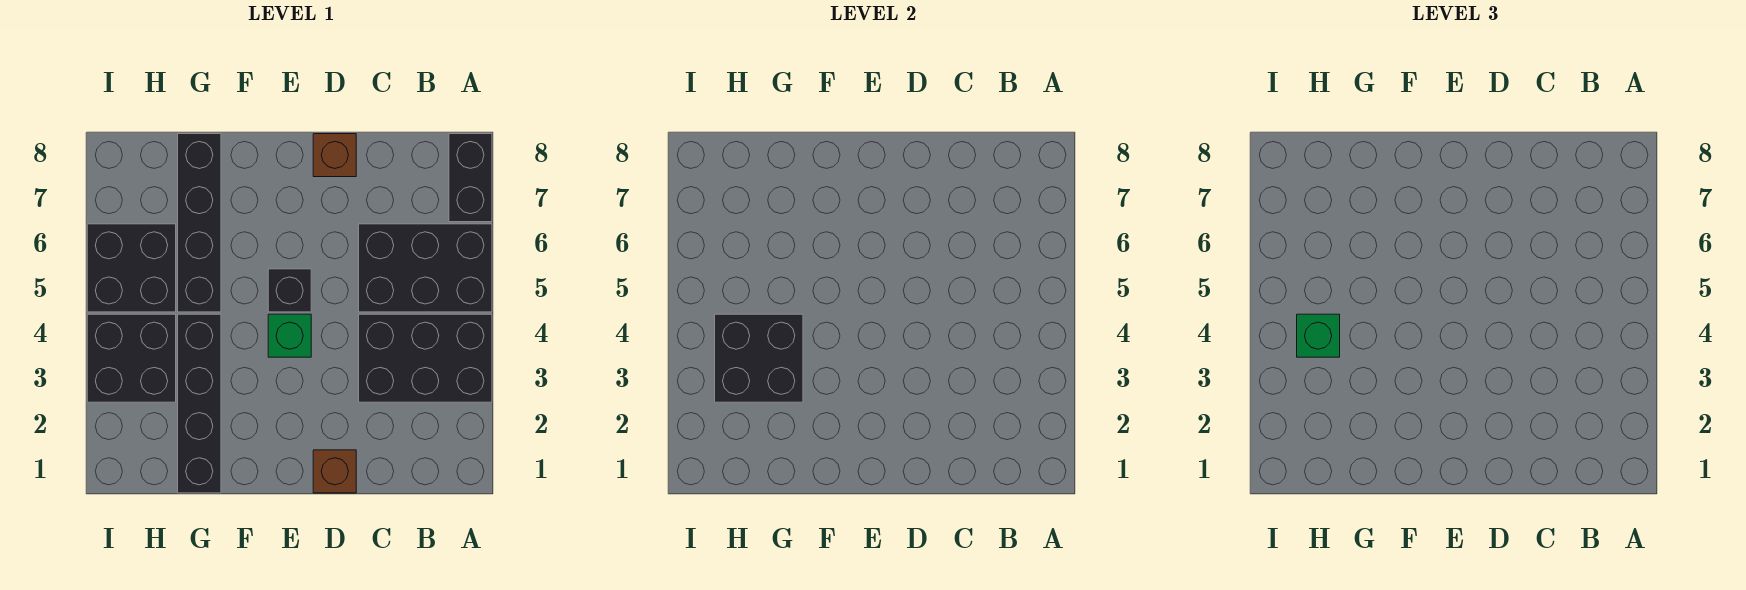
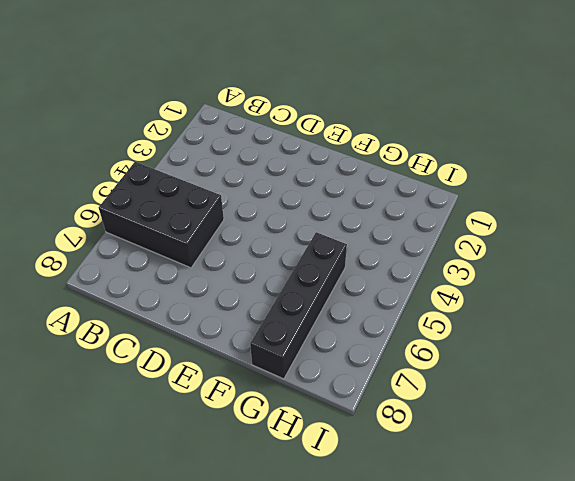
none -> black brick A3:C4 level 1
none -> black brick A7:A8 level 1
none -> brown brick D1 level 1

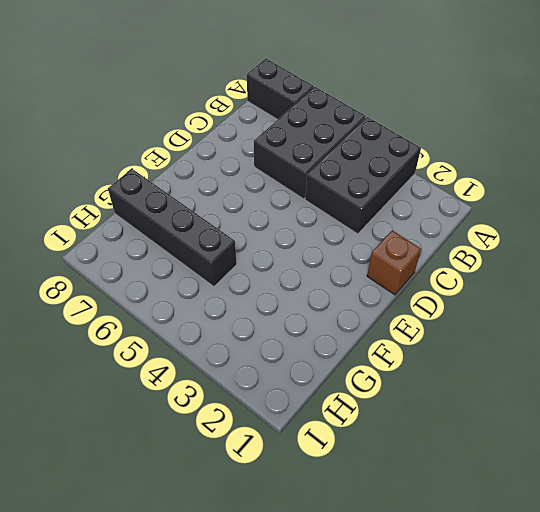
none -> brown brick D8 level 1
none -> green brick E4 level 1
none -> black brick E5 level 1

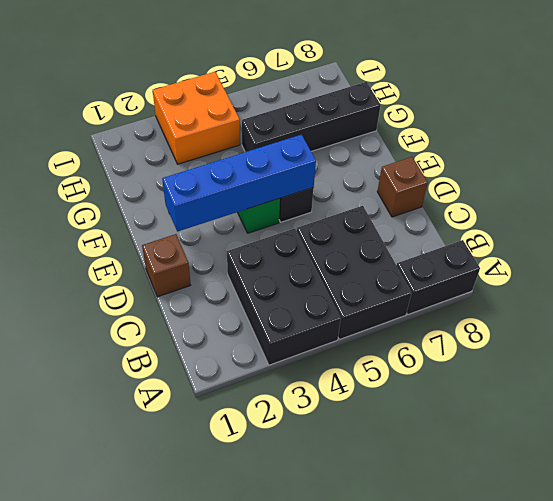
blue brick E2:E5 level 2 -> none
orange brick H3:I4 level 1 -> black brick H3:I4 level 1
none -> black brick G1:G4 level 1
none -> black brick H5:I6 level 1
none -> black brick G3:H4 level 2

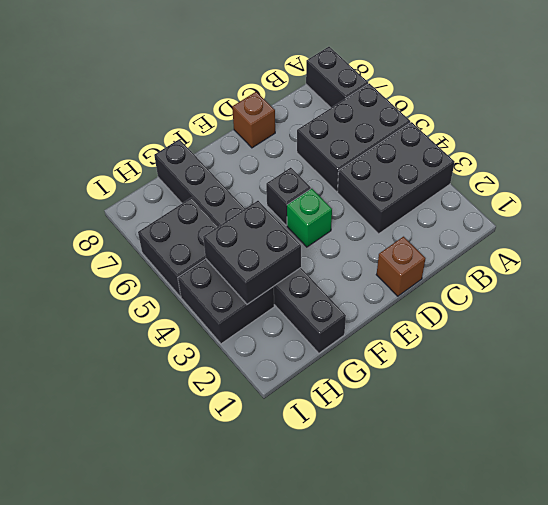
none -> green brick H4 level 3

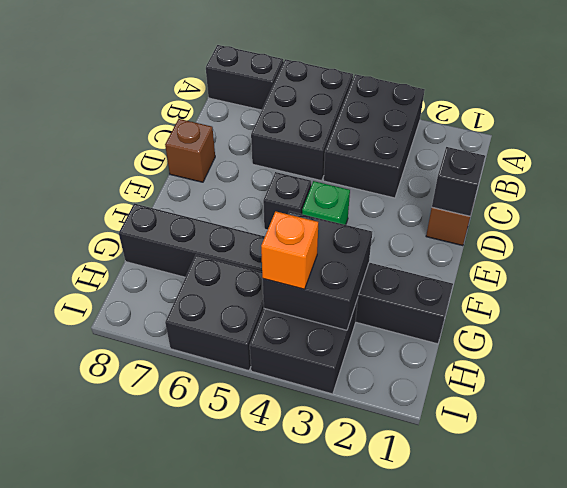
black brick D1 level 2 -> none
orange brick H4 level 3 -> green brick H4 level 3

